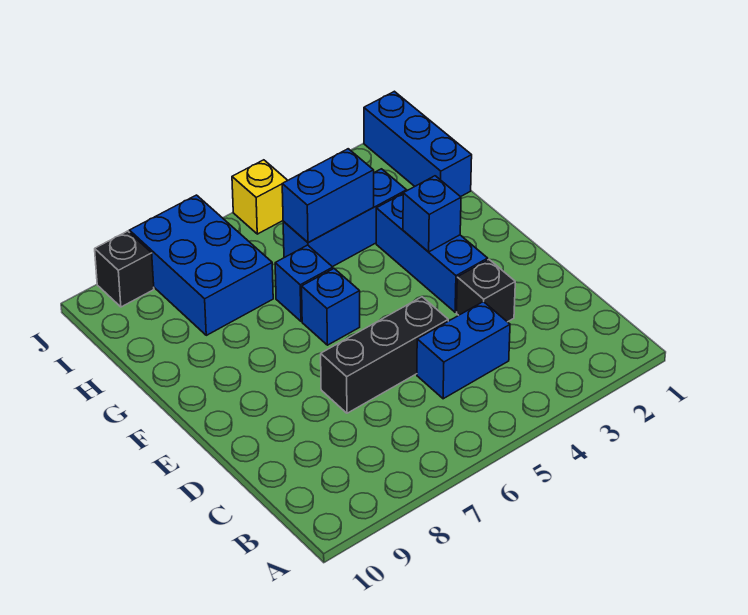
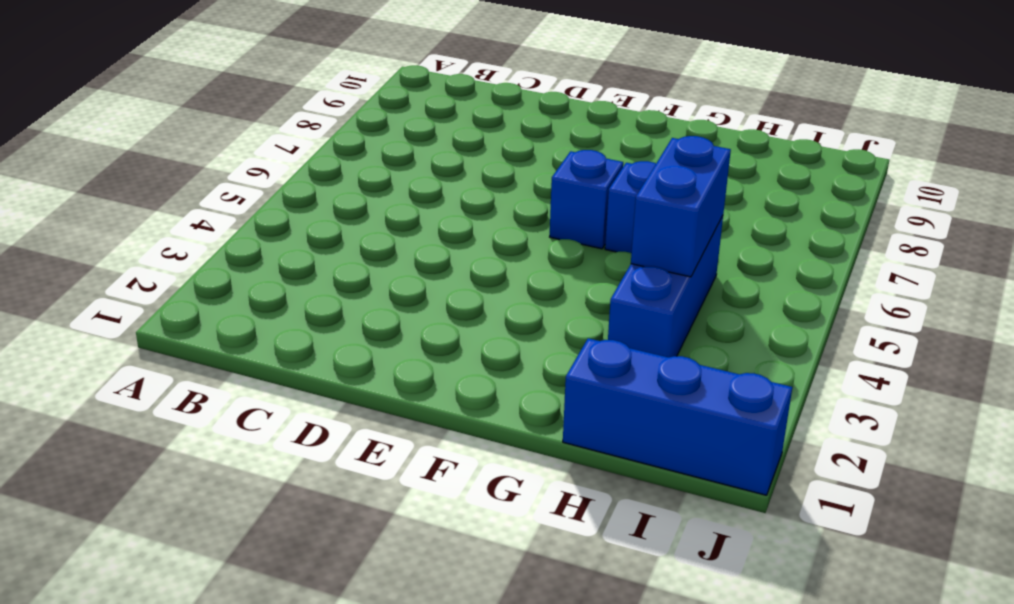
none -> blue brick C4:C5 level 1
none -> black brick D3 level 1
none -> black brick D5:D7 level 1

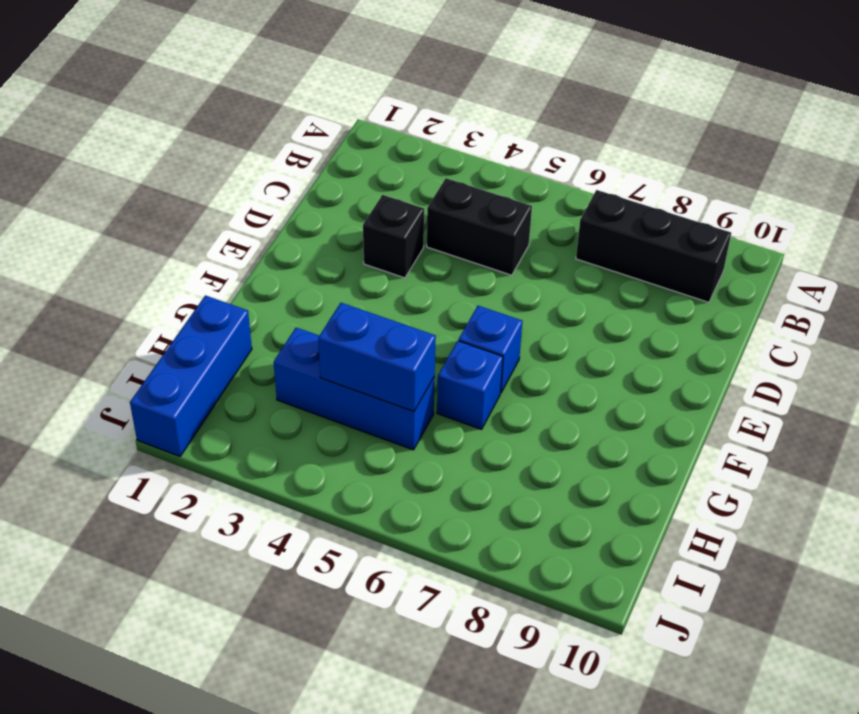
black brick B7:B9 level 1 -> black brick D5:D7 level 1
black brick C4:C5 level 1 -> blue brick C4:C5 level 1
none -> blue brick E3:G3 level 1
none -> blue brick H7:J8 level 1
none -> yellow brick J5 level 1

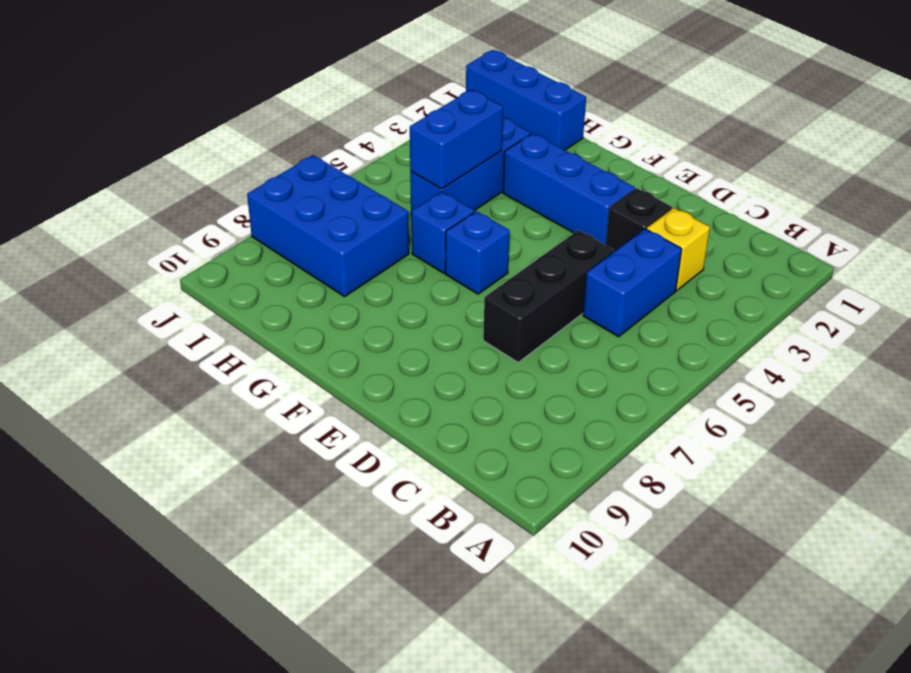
yellow brick C3 level 1 -> yellow brick J5 level 1
none -> black brick J9 level 1
none -> blue brick F3 level 2

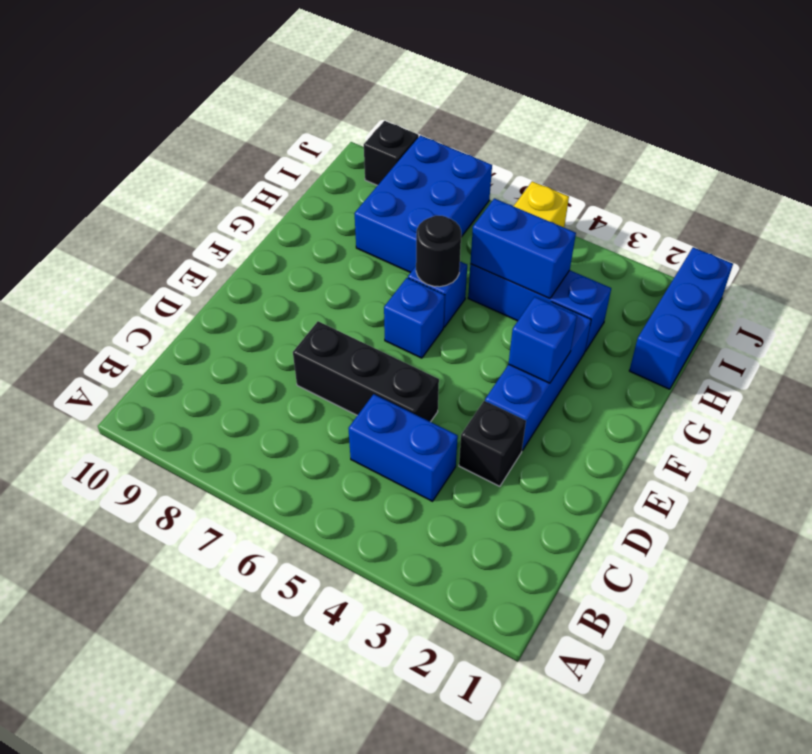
black round brick G6 level 2 -> none

